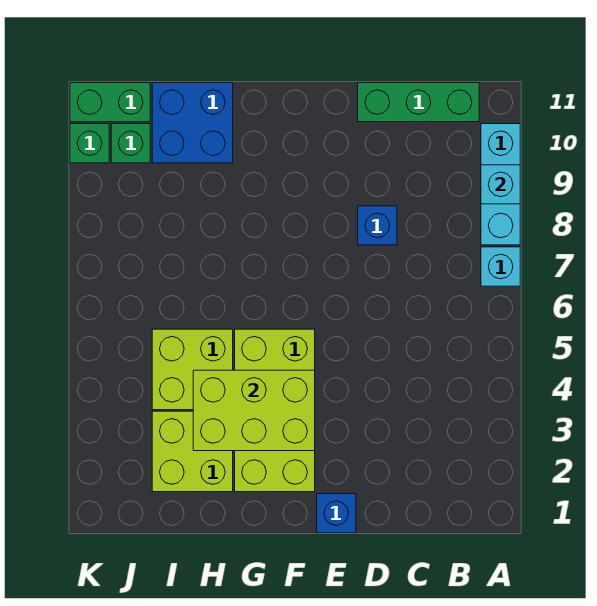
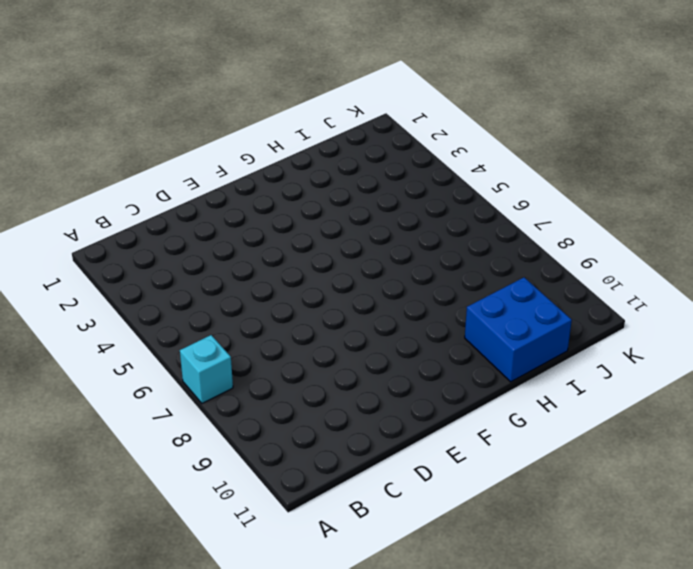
none -> cyan brick A8:A10 level 1
none -> green brick B11:D11 level 1
none -> blue brick D8 level 1

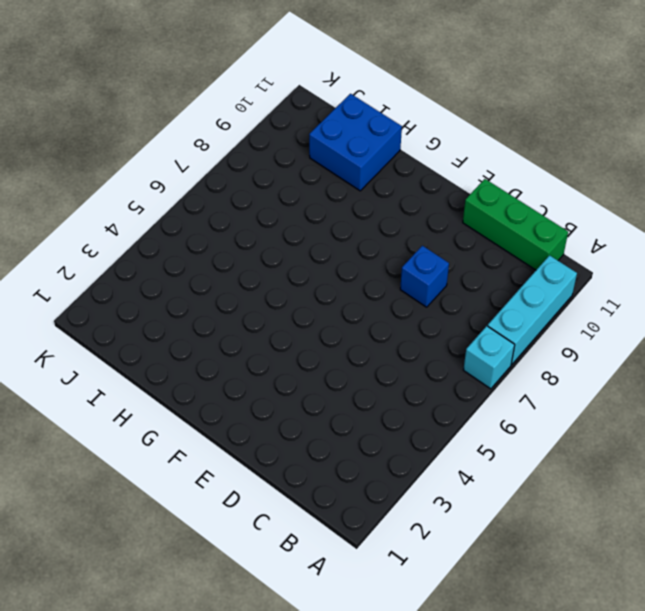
none -> blue brick E1 level 1
none -> lime brick F2:G5 level 1
none -> lime brick H2:I3 level 1

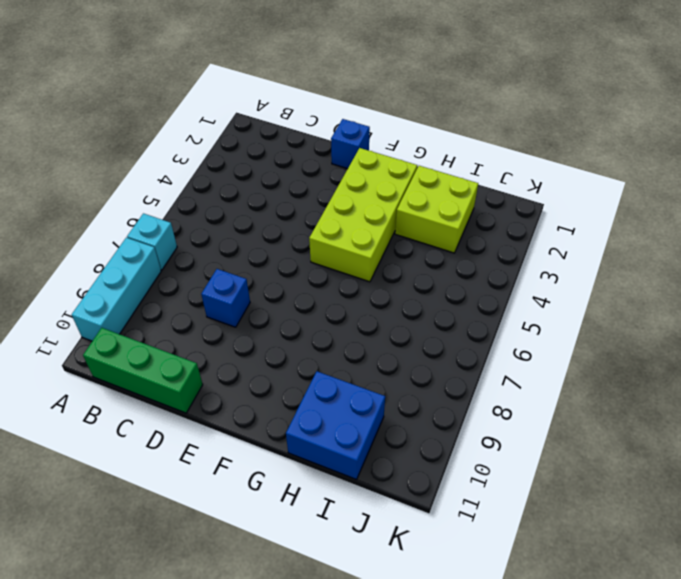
none -> lime brick H4:I5 level 1
none -> green brick J10 level 1
none -> green brick J11:K11 level 1

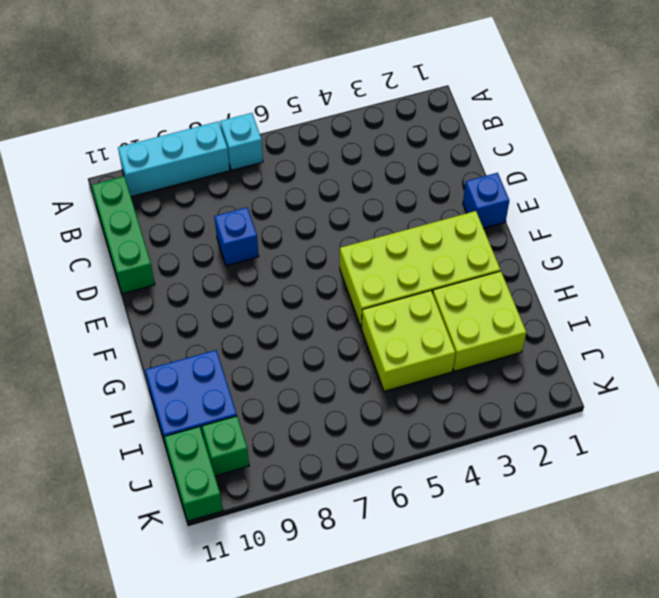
none -> green brick K10 level 1
none -> cyan brick A9 level 2
none -> lime brick F3:H4 level 2

